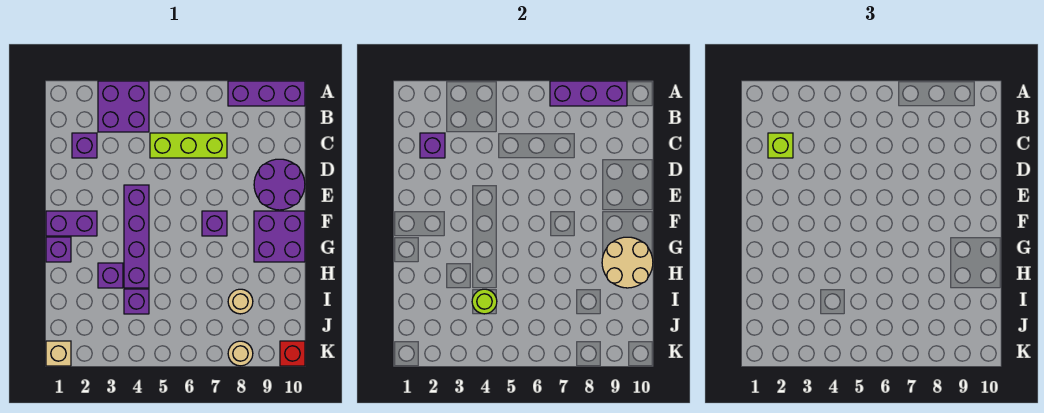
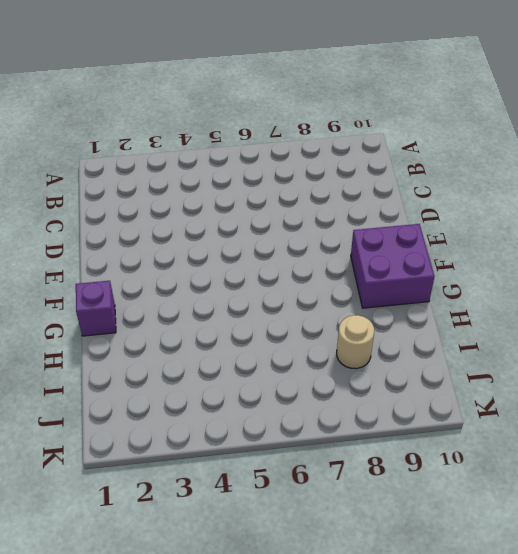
none -> purple brick A3:B4 level 1
none -> purple brick A8:A10 level 1
none -> purple brick C2 level 1

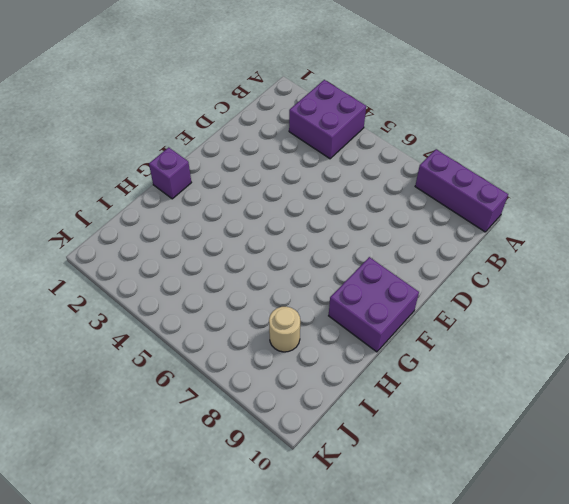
none -> purple brick C2 level 1
none -> lime brick C5:C7 level 1
none -> purple round brick D9:E10 level 1

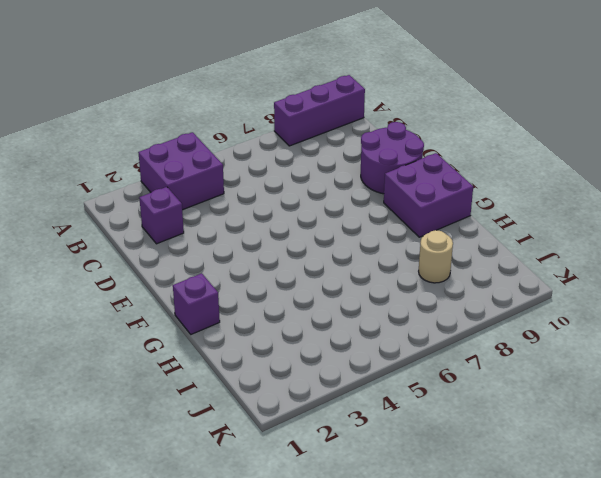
none -> lime brick C5:C7 level 1
none -> purple brick E4:H4 level 1
none -> purple brick F1:F2 level 1

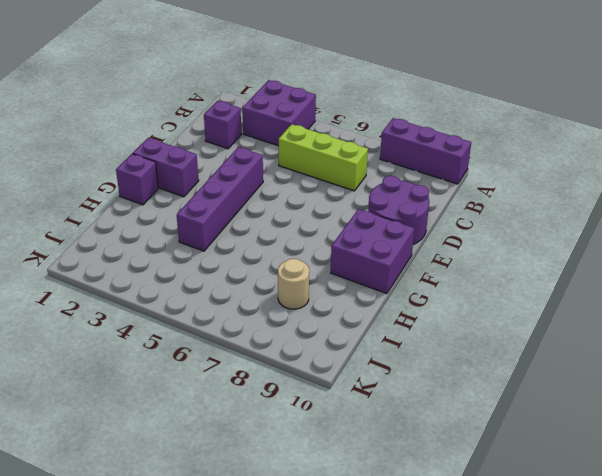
none -> purple brick F7 level 1
none -> purple brick H3 level 1
none -> purple brick I4 level 1

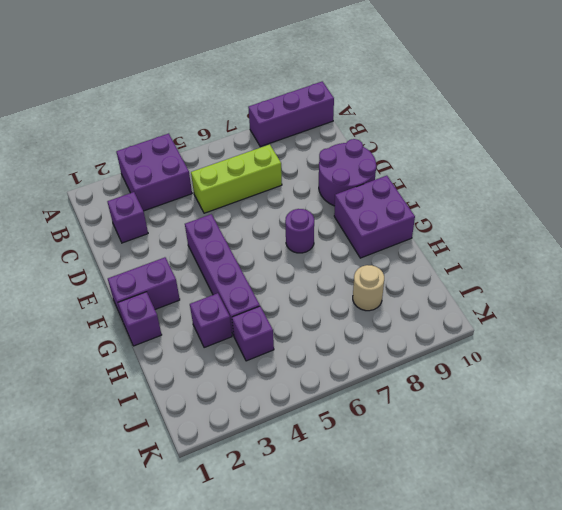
purple round brick F7 level 1 -> purple brick F7 level 1
none -> tan brick K1 level 1
none -> tan round brick K8 level 1
none -> red brick K10 level 1

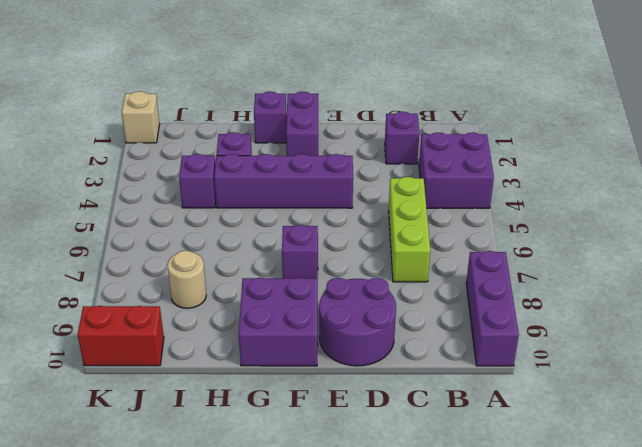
red brick J10:K10 level 1 -> red brick K10 level 1
none -> tan round brick K8 level 1
none -> purple brick A7:A9 level 2
none -> purple brick C2 level 2

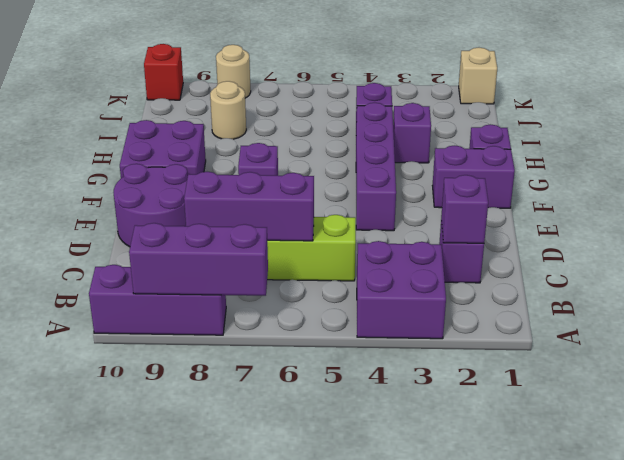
purple brick C6:C8 level 2 -> none
none -> tan round brick G9:H10 level 2
none -> lime round brick I4 level 2
none -> lime brick C2 level 3

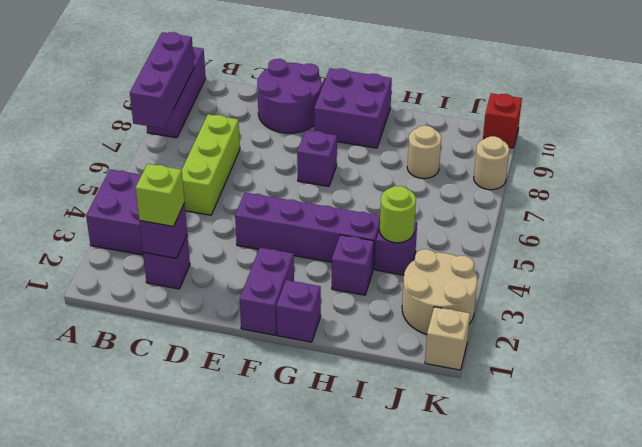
tan round brick J2:K3 level 1 -> tan round brick G9:H10 level 2

